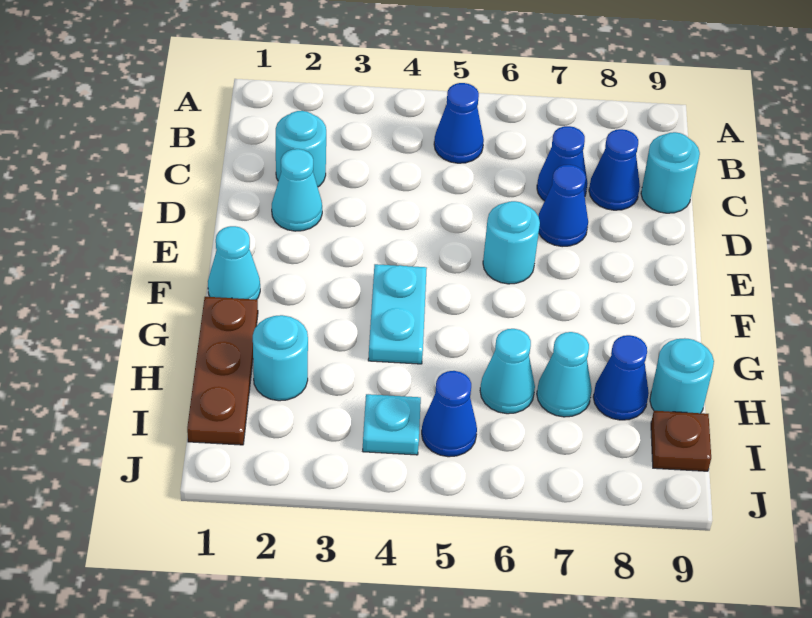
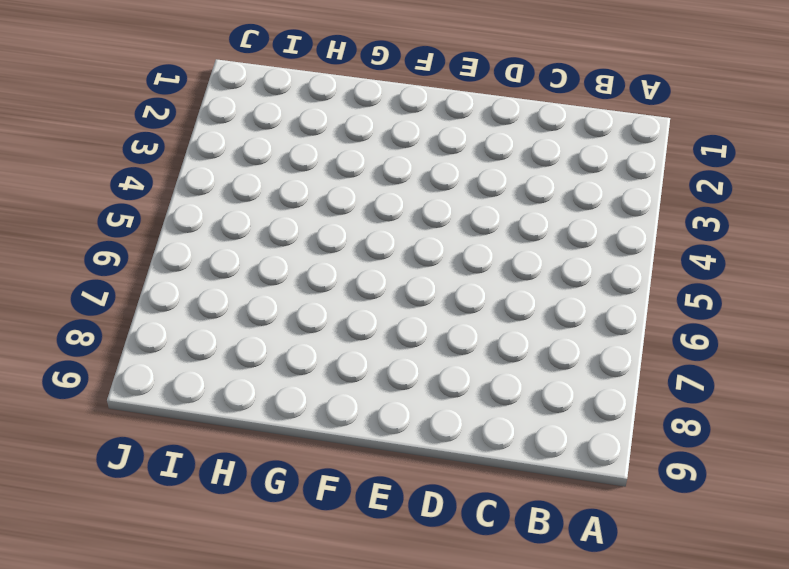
none -> blue cone B5 level 1
none -> cyan round brick C2 level 1
none -> blue cone C7 level 1

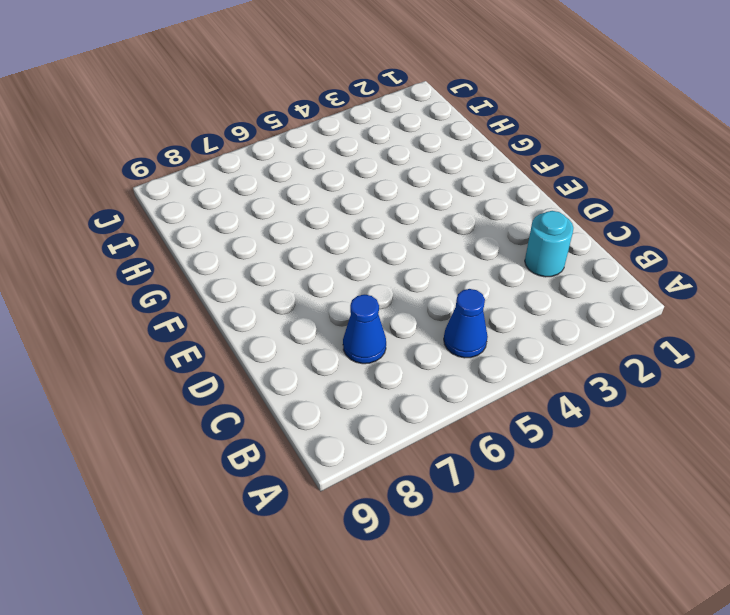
none -> blue cone C8 level 1
none -> cyan round brick C9 level 1
none -> cyan cone D2 level 1

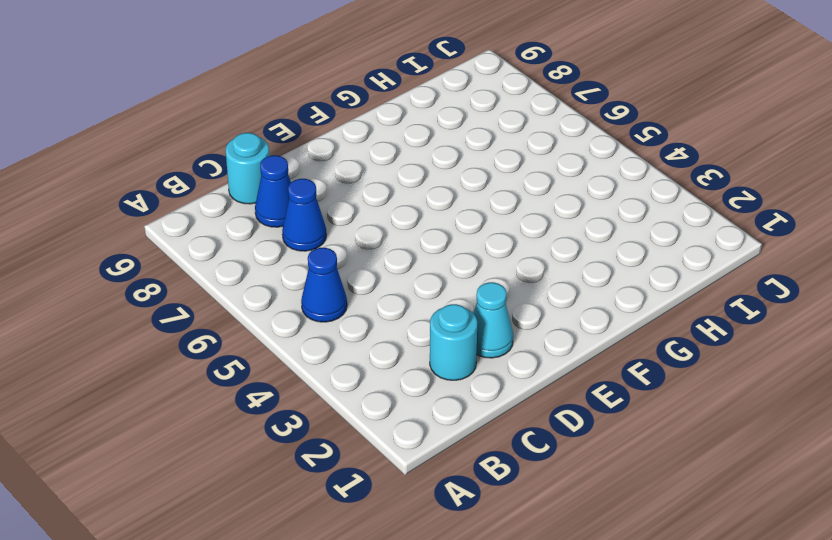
none -> blue cone D7 level 1
none -> cyan round brick E6 level 1
none -> cyan cone F1 level 1

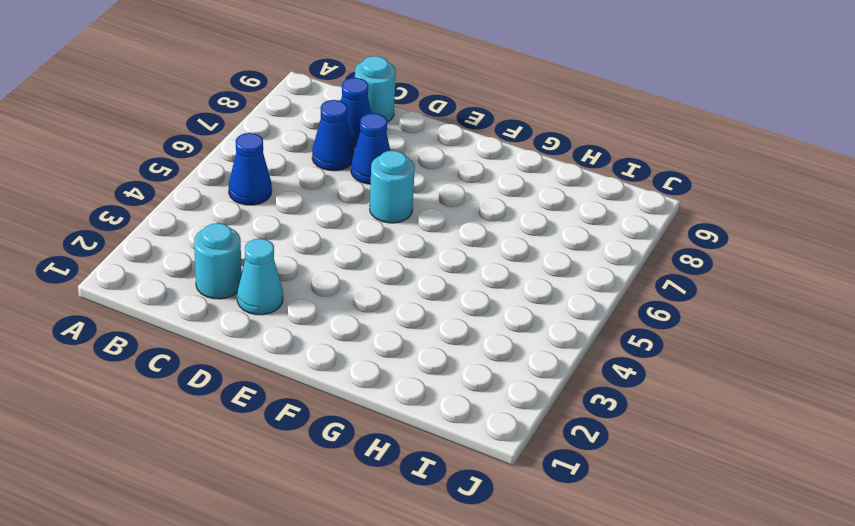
none -> cyan cone F1 level 1
none -> cyan plate F4:G4 level 1
none -> brown plate G1:I1 level 1

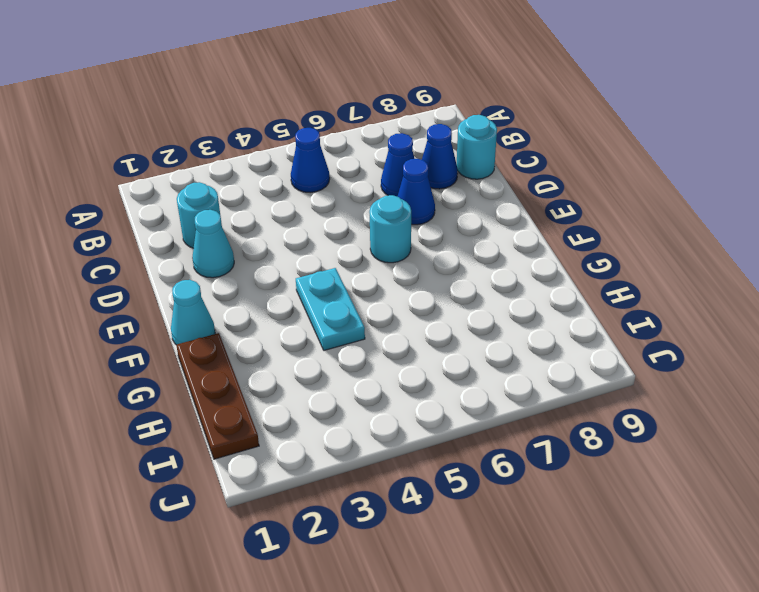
none -> cyan round brick H2 level 1
none -> cyan cone H6 level 1
none -> cyan cone H7 level 1

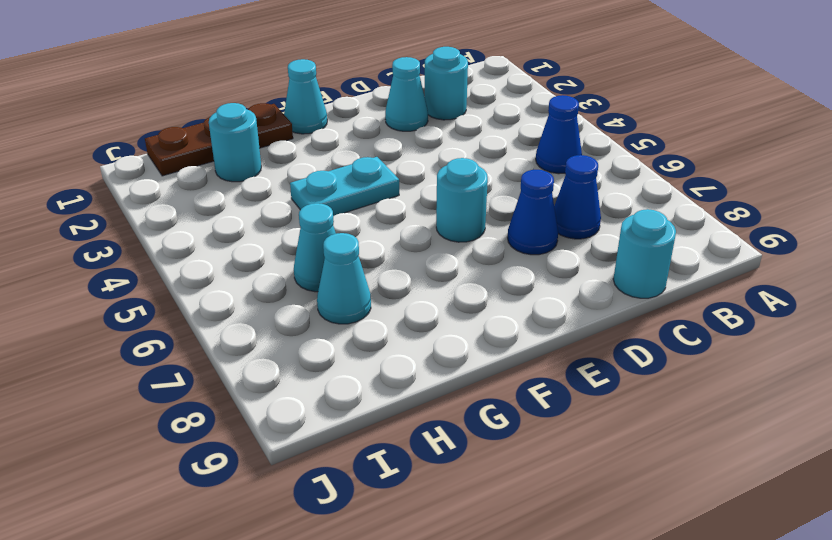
none -> blue cone C8 level 1
none -> blue cone H8 level 1
none -> cyan round brick H9 level 1

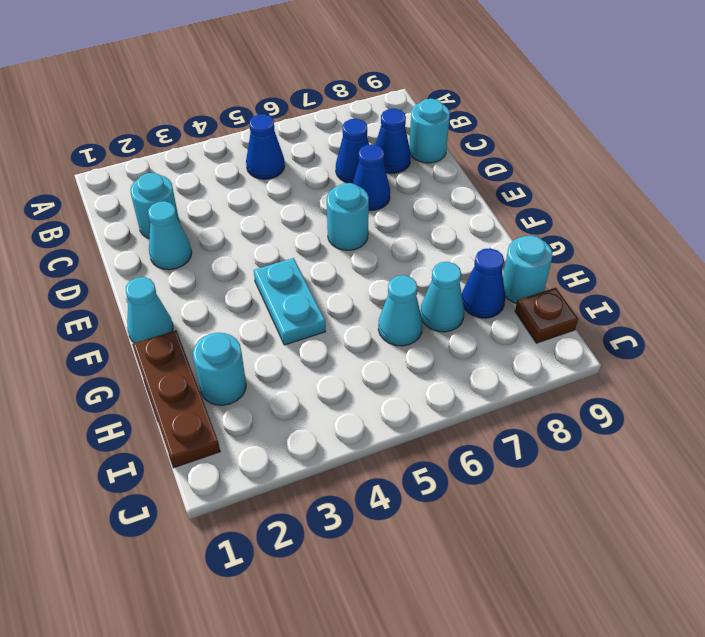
none -> cyan plate I4 level 1
none -> blue cone I5 level 1

